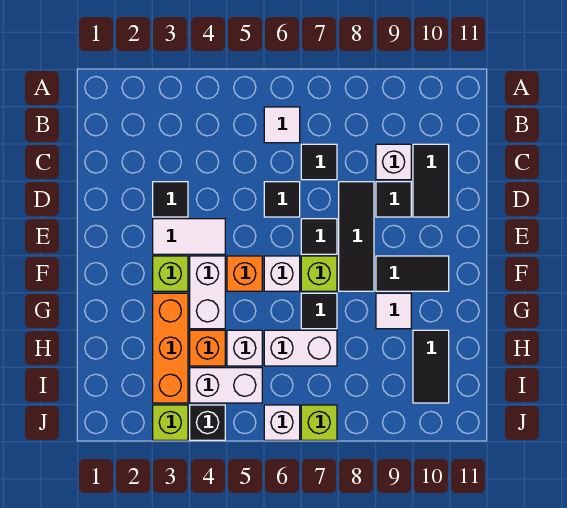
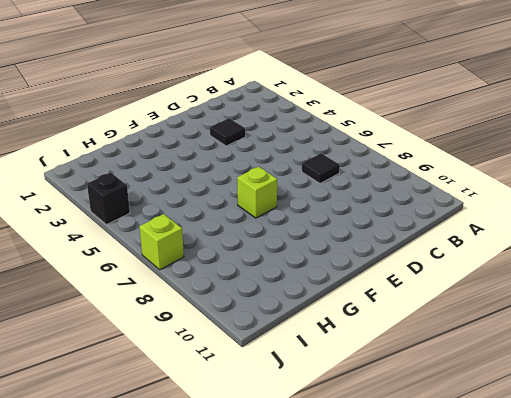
none -> white tile B6 level 1
none -> white brick C9 level 1
none -> black tile C10:D10 level 1

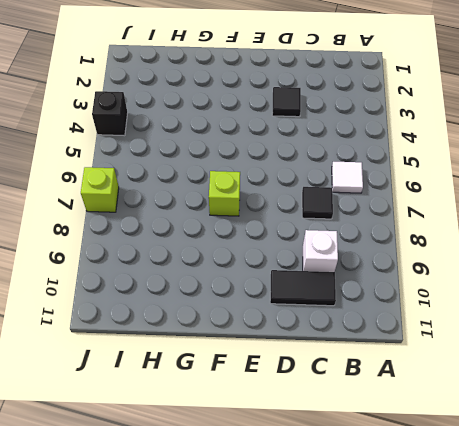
none -> black tile D6 level 1
none -> black tile D8:F8 level 1
none -> black tile D9 level 1

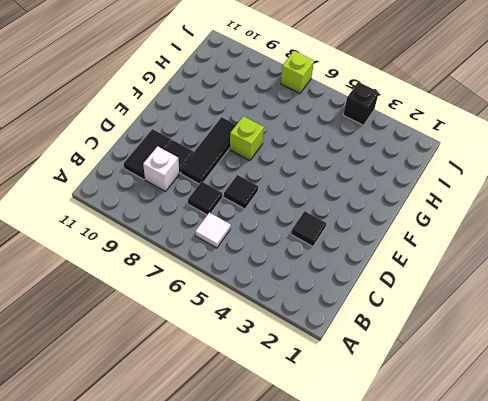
none -> white tile E3:E4 level 1
none -> black tile E7 level 1
none -> lime brick F3 level 1

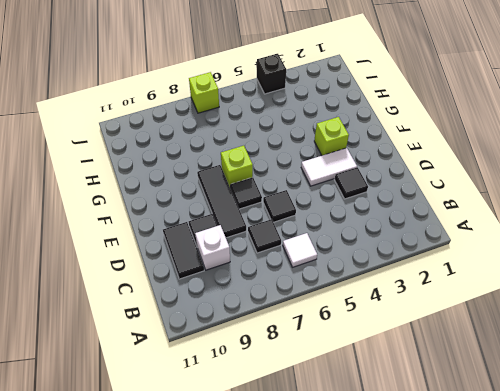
none -> white brick F4:G4 level 1
none -> orange brick F5 level 1
none -> white brick F6 level 1

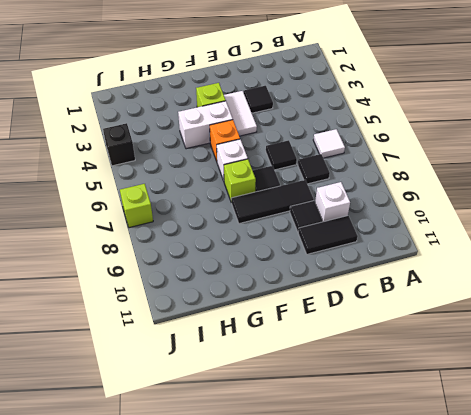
none -> black tile F9:F10 level 1
none -> orange brick G3:I3 level 1
none -> black tile G7 level 1

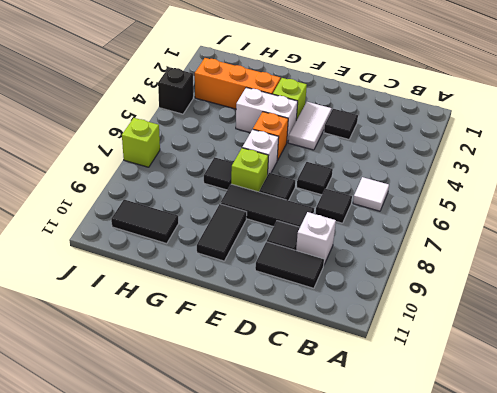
none -> white tile G9 level 1
none -> orange brick H4 level 1
none -> white brick H5 level 1

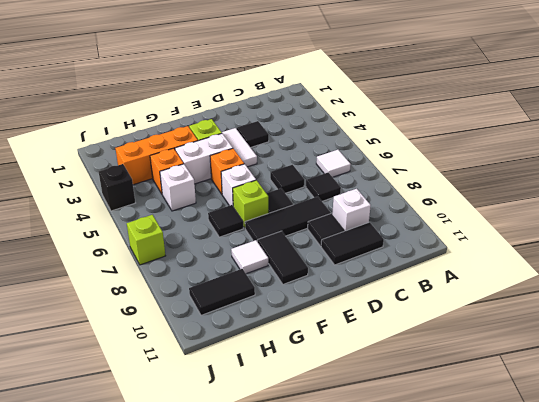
none -> white brick H6:H7 level 1
none -> white brick I4:I5 level 1
none -> lime brick J3 level 1

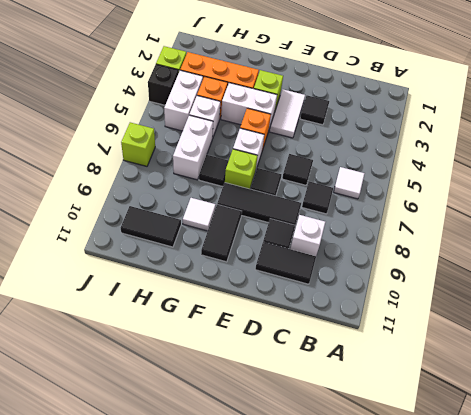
none -> white brick J6 level 1

